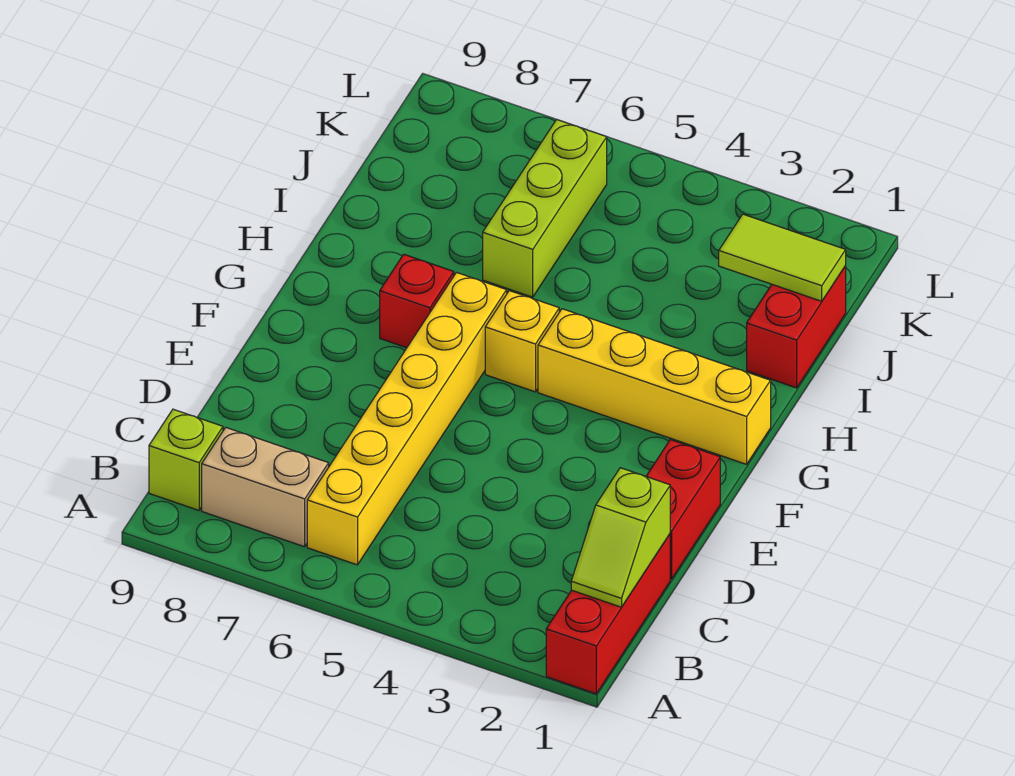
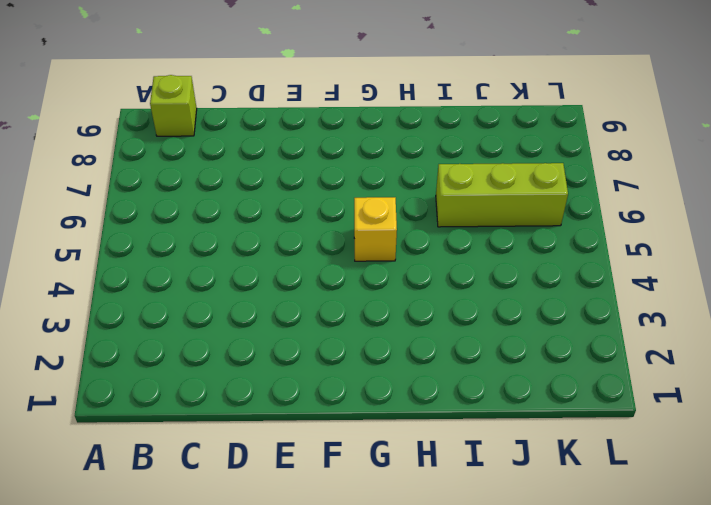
none -> red brick A1:C1 level 1
none -> yellow brick B6:G6 level 1
none -> tan brick B7:B8 level 1

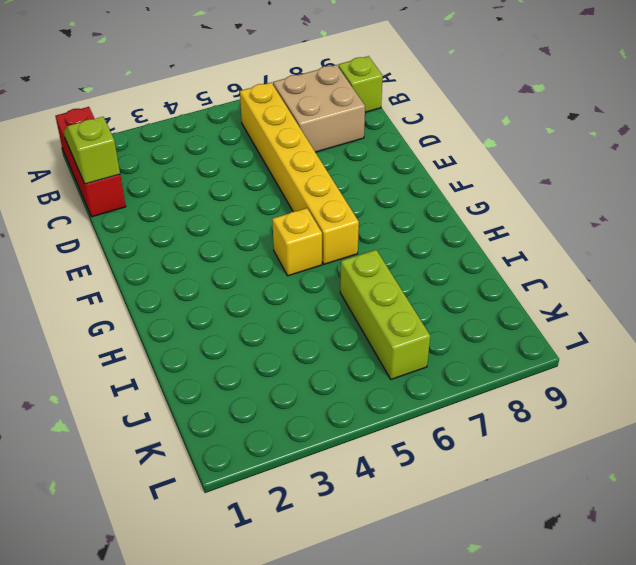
tan brick B7:C8 level 1 -> tan brick B7:B8 level 1
none -> red brick D1:E1 level 1
none -> yellow brick G1:G4 level 1
none -> red brick G7 level 1

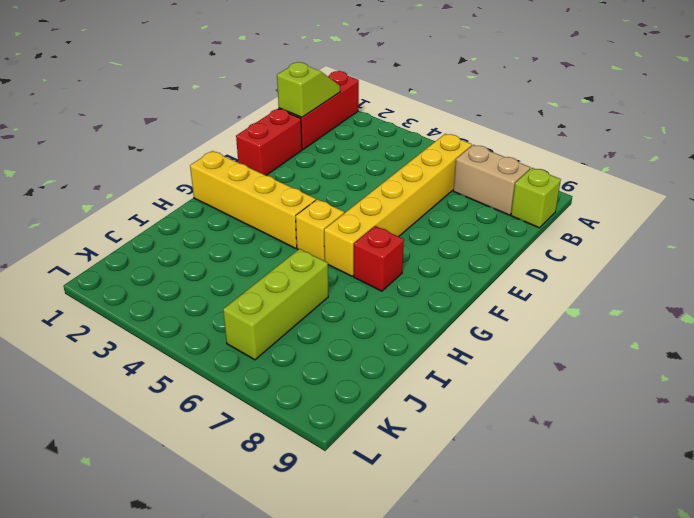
none -> red brick I1:J1 level 1
none -> lime tile J1:J2 level 2

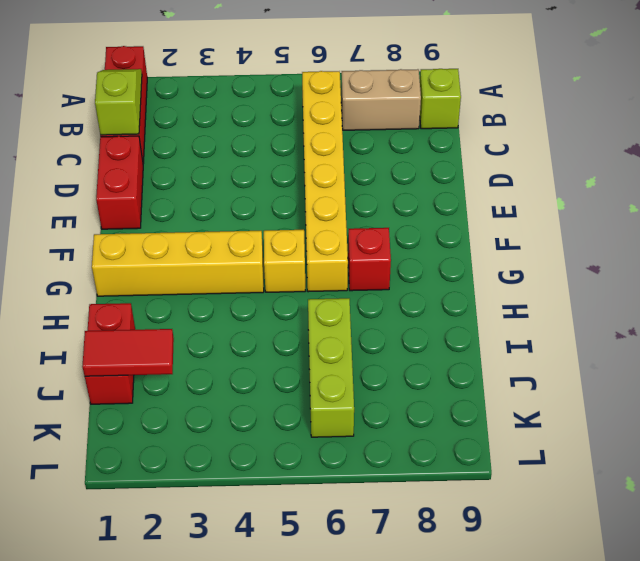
red tile J1:J2 level 2 -> lime tile J1:J2 level 2

